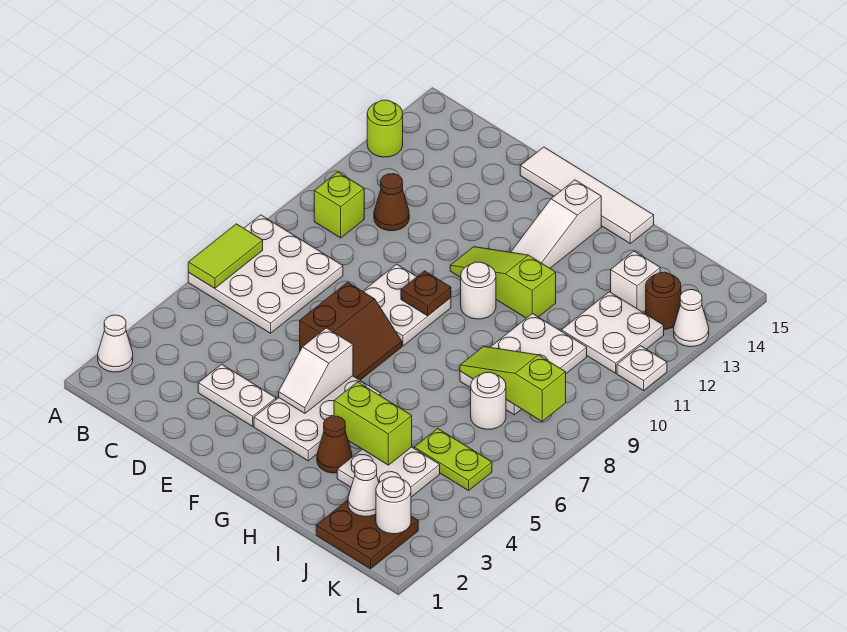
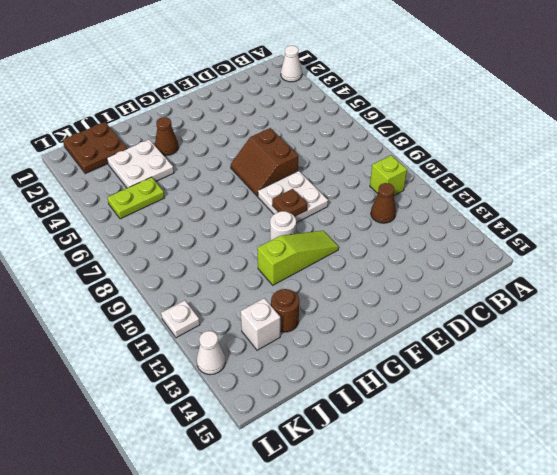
brown round brick I13 level 1 -> brown round brick K13 level 1
none -> white plate A6:C8 level 1
none -> lime round brick A13 level 1
none -> white plate D3:E3 level 1
none -> white tile E15:H15 level 1

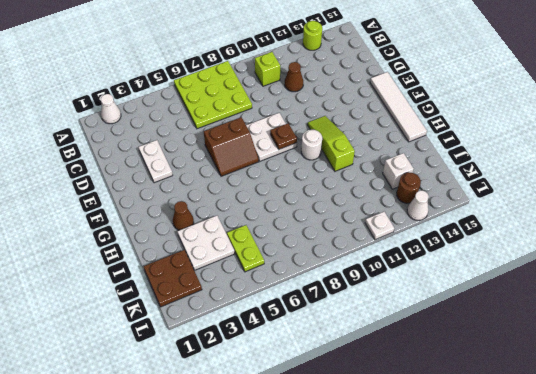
lime plate A6:C8 level 1 -> white plate A6:C8 level 1
none -> white plate F3:G5 level 1
none -> white slope G12:G14 level 1 top 14
none -> white plate I8:J10 level 1
none -> white round brick J7 level 1

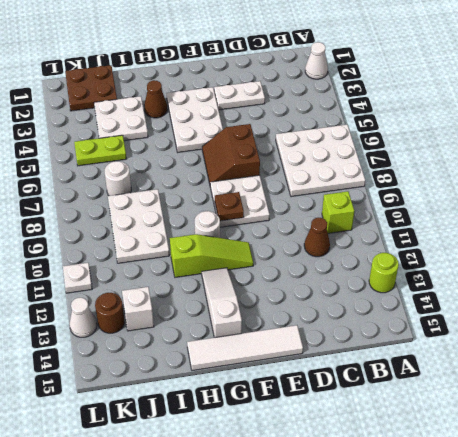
none -> white plate J11:K12 level 1
none -> lime tile A6:A7 level 2
none -> white slope F4:F5 level 2 top 5
none -> lime brick H4:I4 level 2

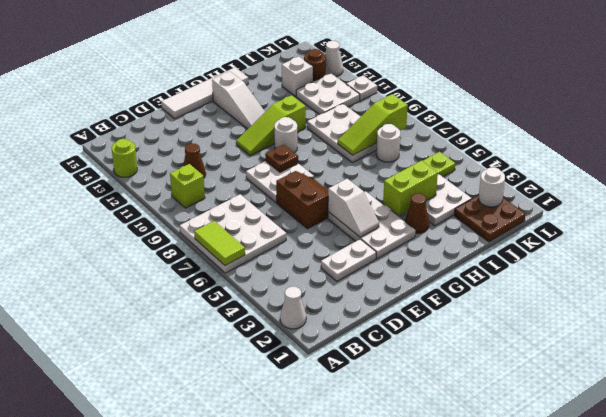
none -> white cone J2 level 2

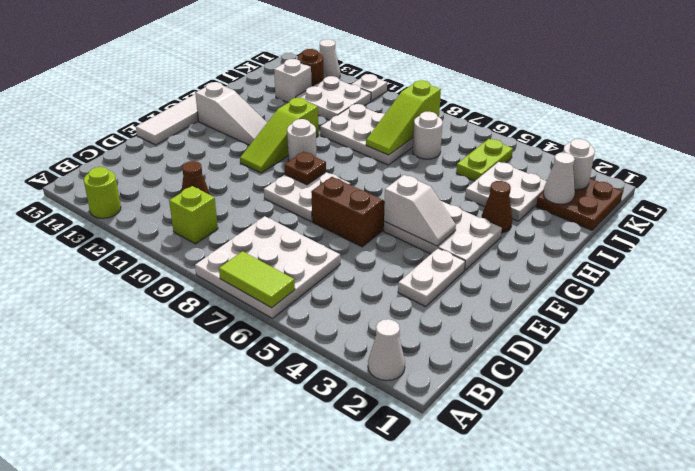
none -> lime brick H4:I4 level 2

